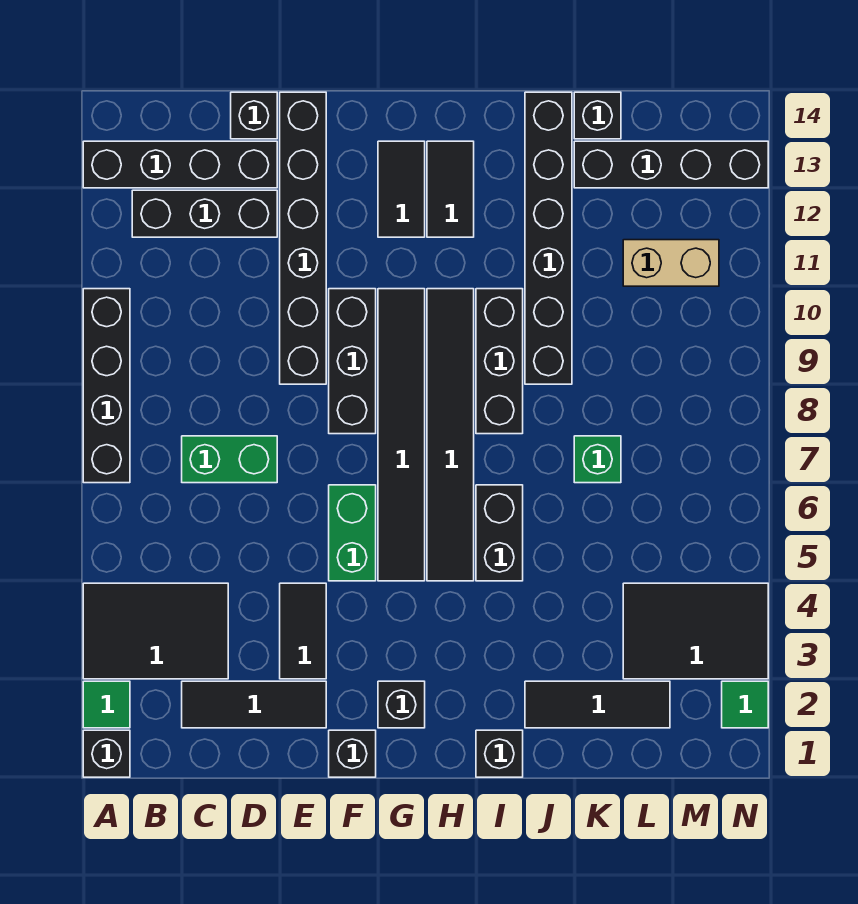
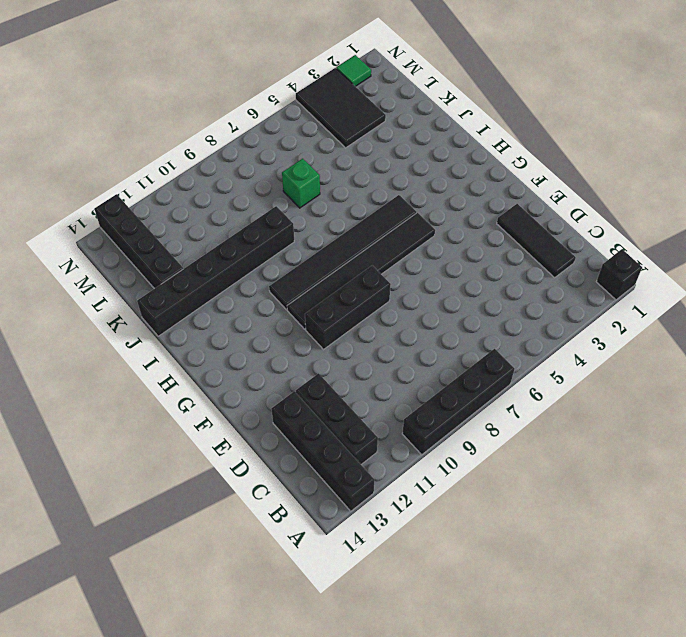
none -> green tile A2 level 1
none -> black tile A3:C4 level 1
none -> green brick C7:D7 level 1
none -> black brick D14 level 1

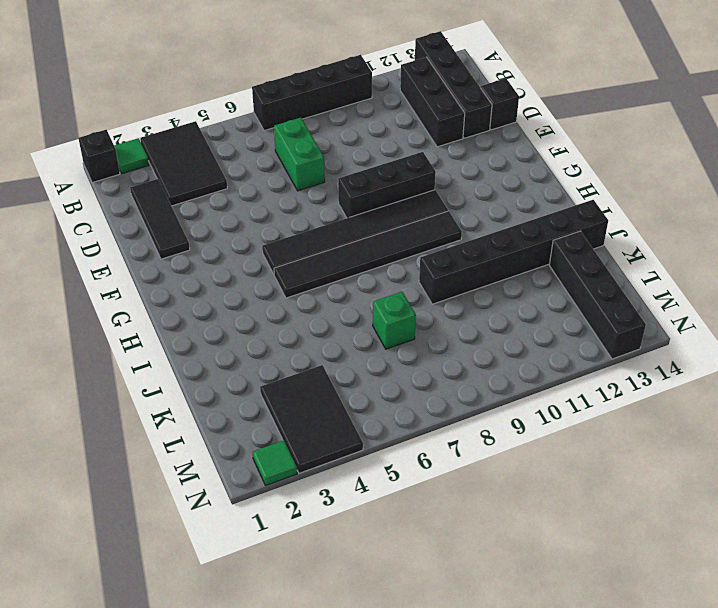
none -> black tile E3:E4 level 1
none -> black brick E9:E14 level 1
none -> black brick F1 level 1
none -> green brick F5:F6 level 1

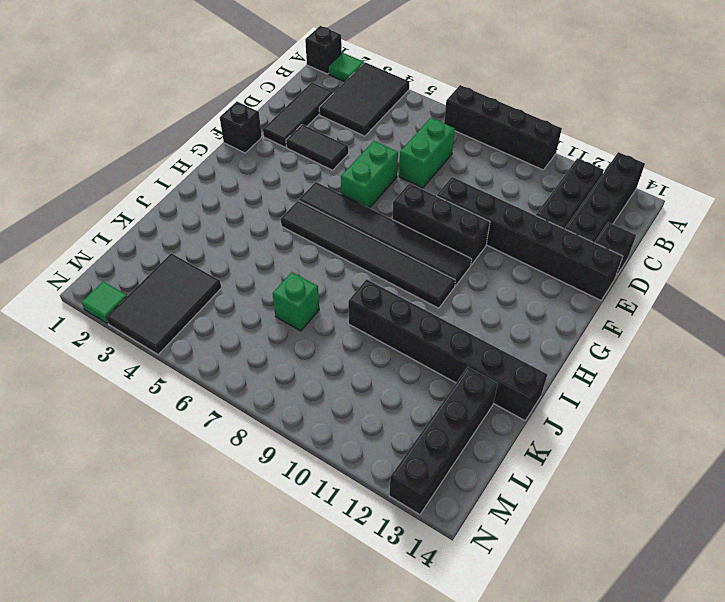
green brick E6:F6 level 1 -> green brick F5:F6 level 1
none -> black brick G2 level 1
none -> black tile G12:G13 level 1
none -> black tile H12:H13 level 1
none -> black brick I1 level 1

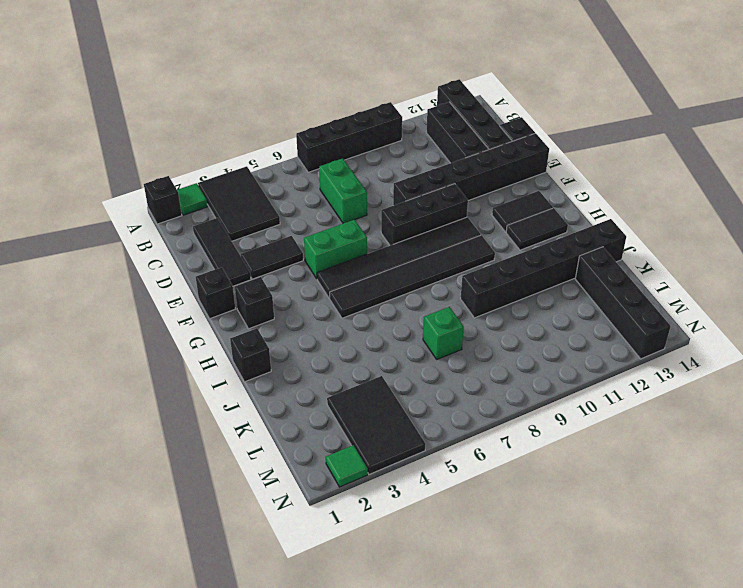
none -> black brick I5:I6 level 1
none -> black brick I8:I10 level 1
none -> black tile J2:L2 level 1
none -> black brick K14 level 1

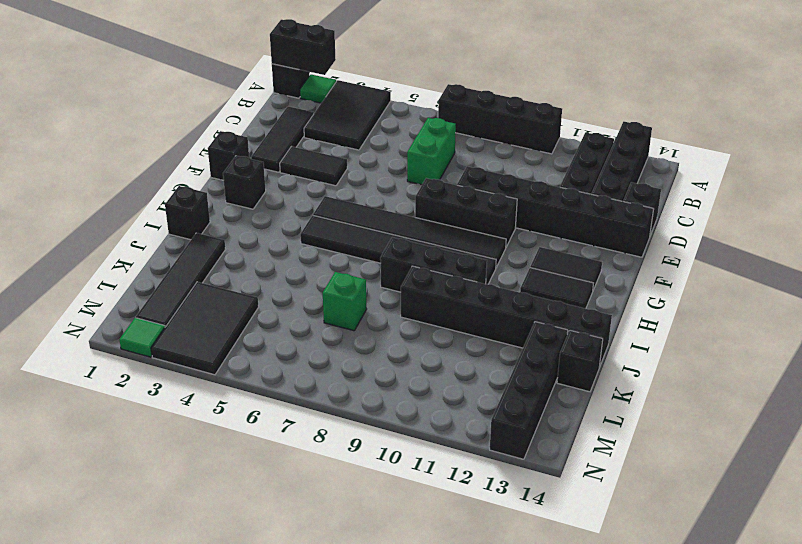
black brick A1:A2 level 2 -> black brick I5:I6 level 1
black tile J2:M2 level 1 -> black tile J2:L2 level 1
none -> green brick F5:F6 level 1
none -> tan brick L11:M11 level 1

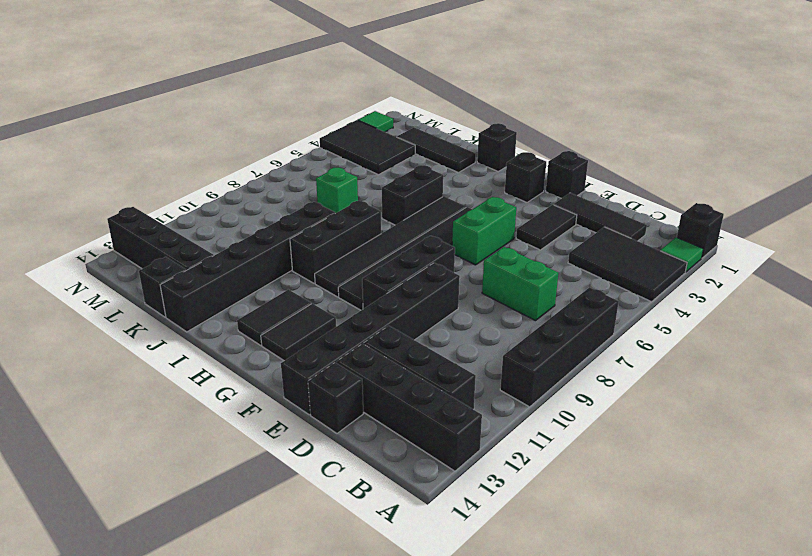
none -> tan brick L11:M11 level 1

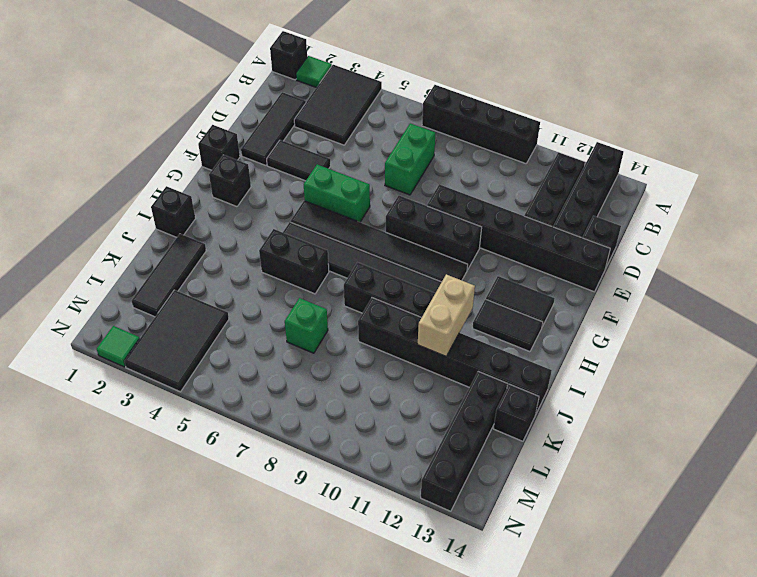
tan brick I11:J11 level 2 -> tan brick L11:M11 level 1

